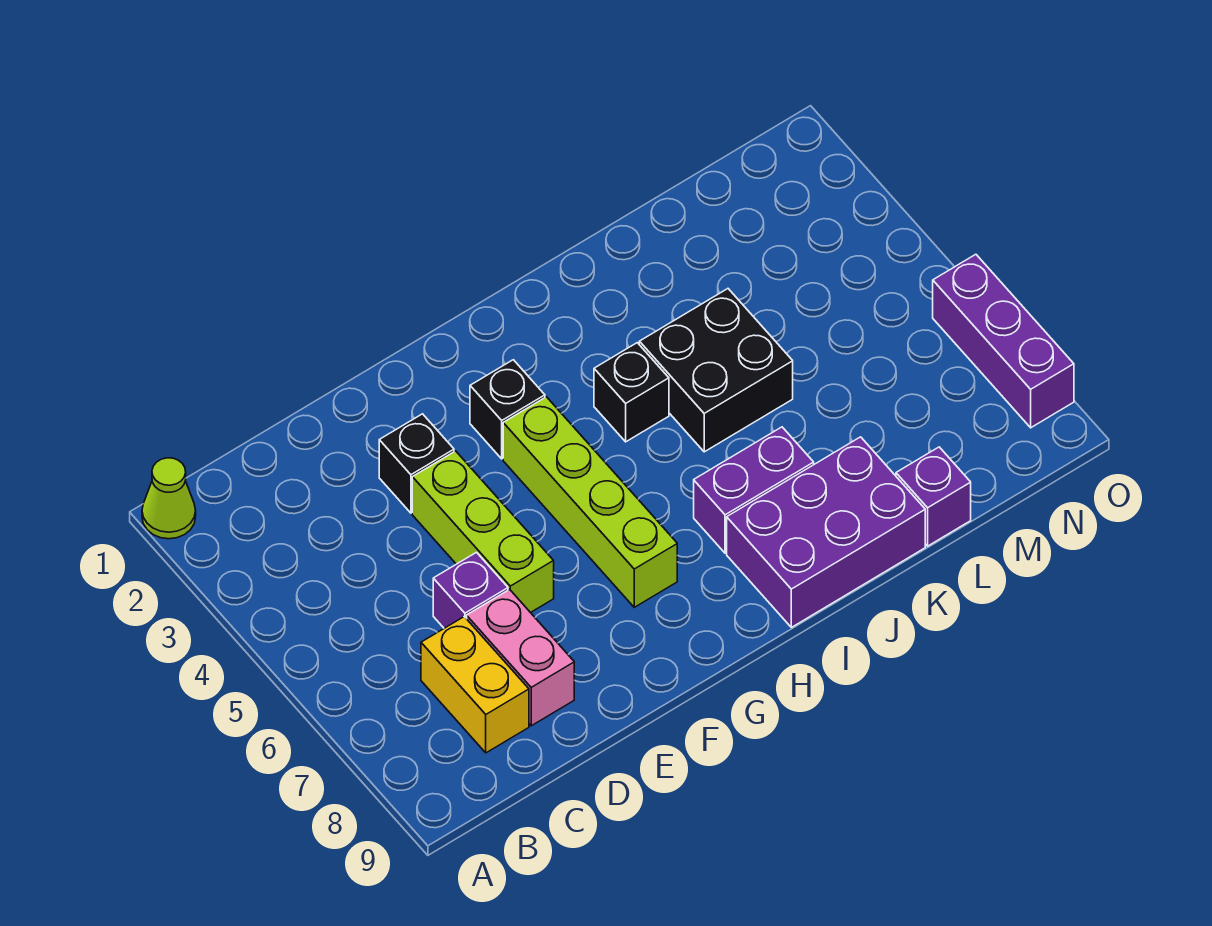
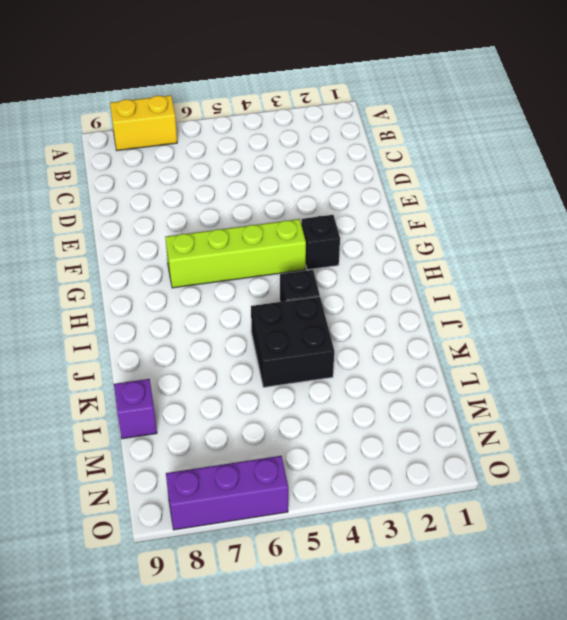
yellow brick A7:A8 level 1 -> yellow brick C7:C8 level 1
none -> lime cone A1 level 1
none -> purple brick D6 level 1
none -> pink brick D7:D8 level 1

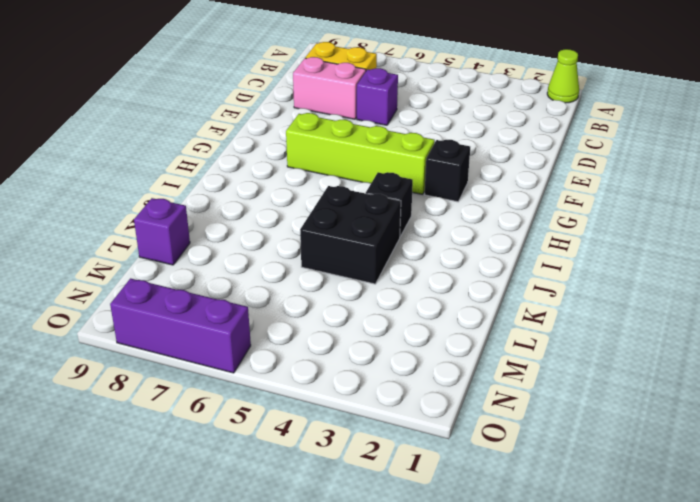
none -> black brick E3 level 1
none -> lime brick E4:E6 level 1
none -> purple brick I7:J7 level 1

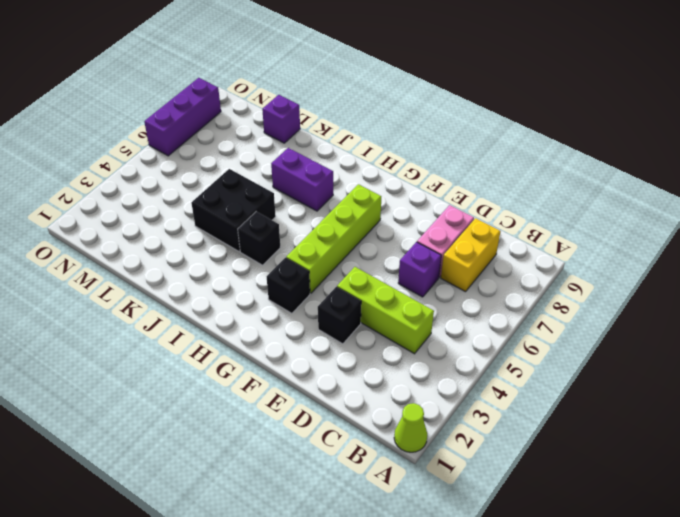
lime brick C4:E4 level 1 -> lime brick E4:E6 level 1
none -> purple brick I8:K9 level 1

